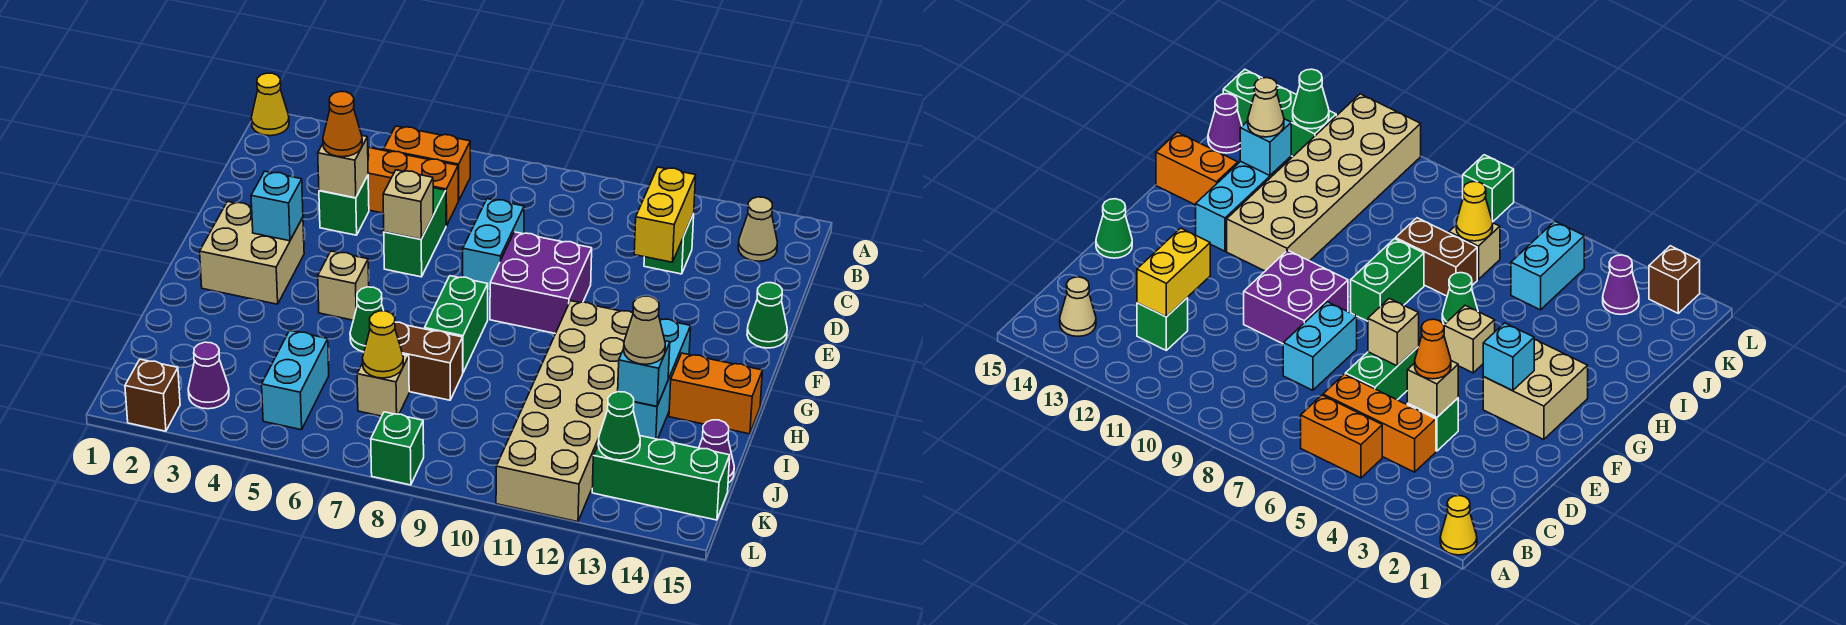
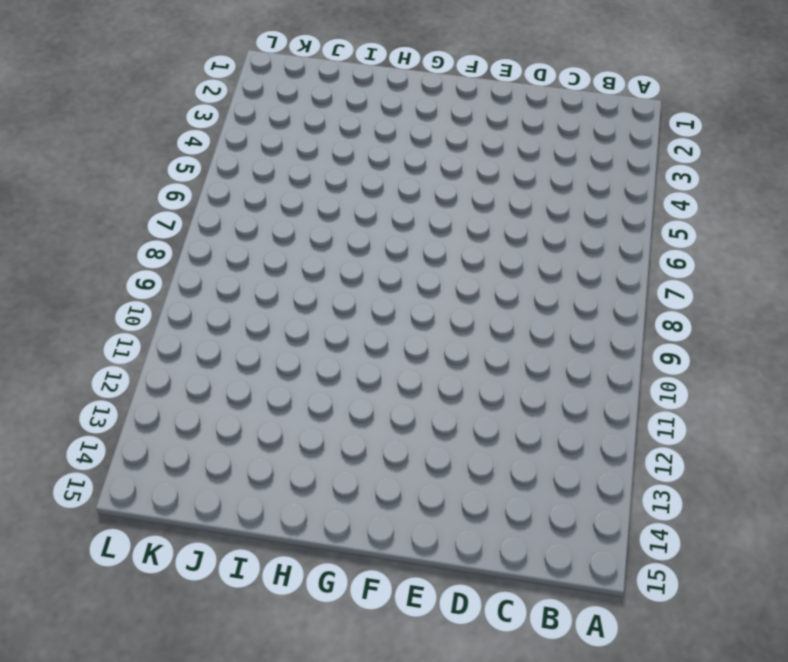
none -> yellow cone A1 level 1
none -> orange brick B5:B6 level 1
none -> tan cone B14 level 1
none -> orange brick C4:C6 level 1

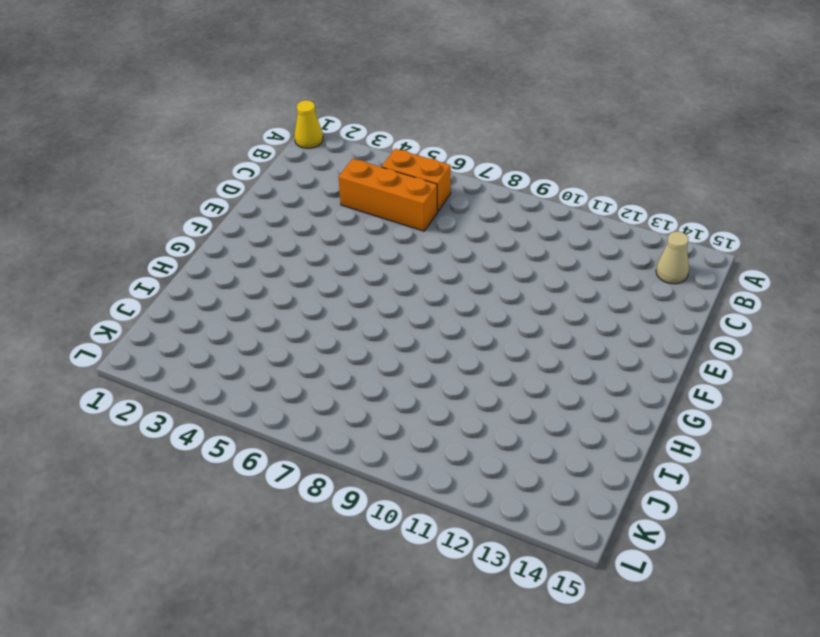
none -> green brick C12 level 1
none -> green brick D4 level 1
none -> green brick D6:E6 level 1
none -> cyan brick D8:E8 level 1

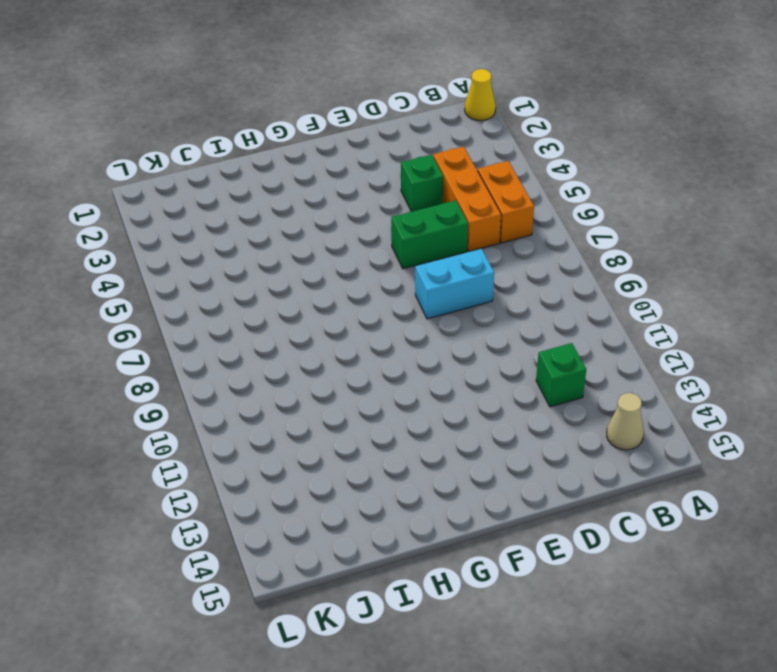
none -> purple brick E9:F10 level 1
none -> green cone E15 level 1
none -> tan brick F2:G3 level 1
none -> tan brick G5 level 1

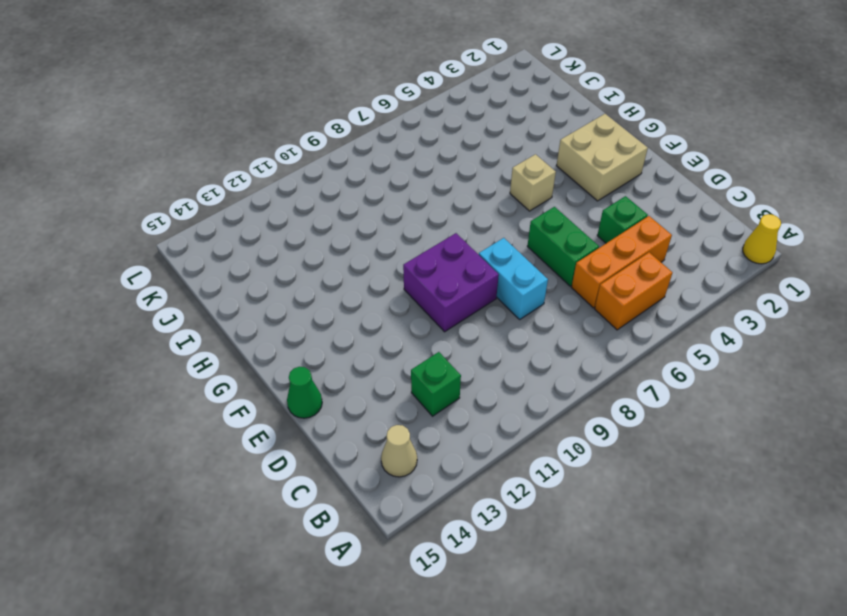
none -> green brick G8:H8 level 1
none -> tan brick G11:L12 level 1
none -> cyan brick G13:I13 level 1
none -> green cone H6 level 1

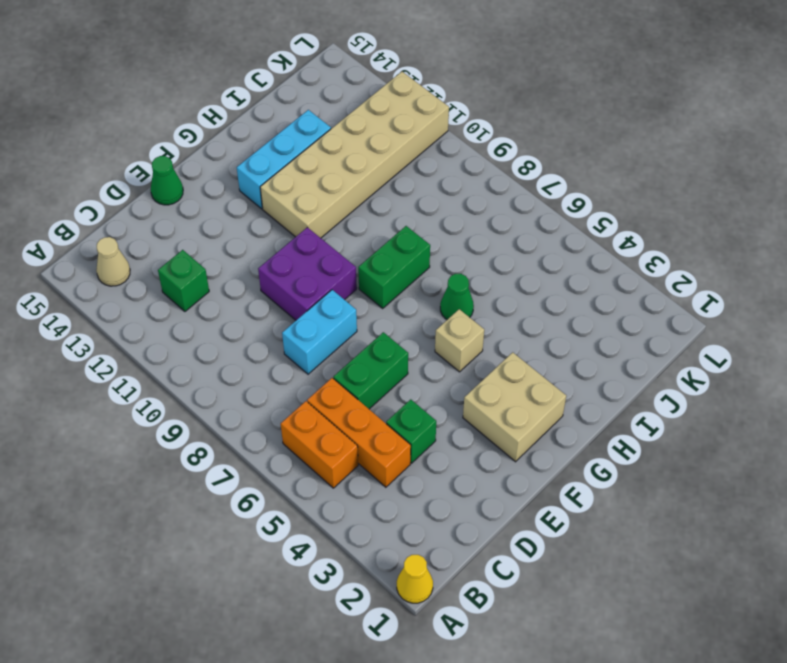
none -> orange brick H14:H15 level 1
none -> brown brick I7:I8 level 1
none -> cyan brick J5:K5 level 1
none -> tan brick J7 level 1

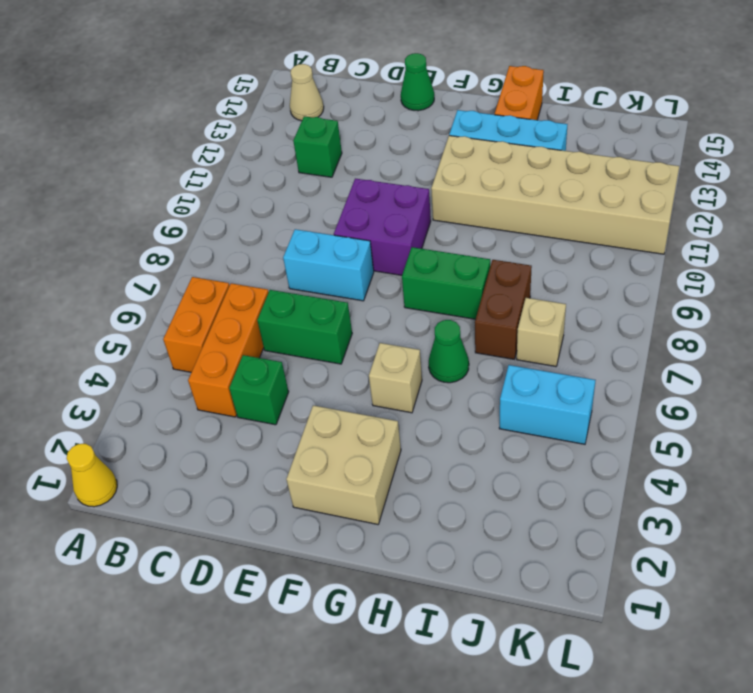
none -> purple cone J15 level 1
none -> purple cone K3 level 1
none -> green brick K13:K15 level 1
none -> brown brick L2 level 1

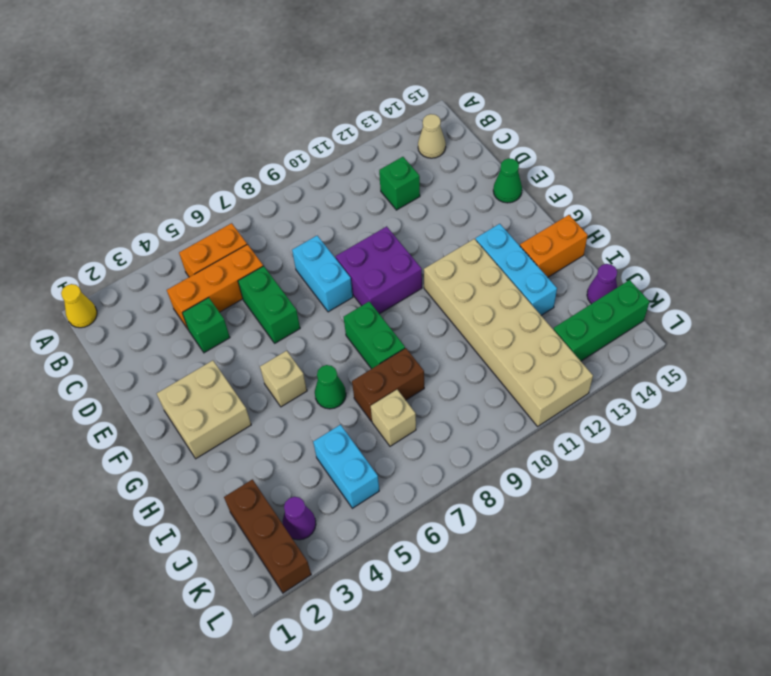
brown brick J2:L2 level 1 -> brown brick L2 level 1
none -> green brick L8 level 1
none -> yellow brick C12:D12 level 2
none -> tan brick D4 level 2
none -> tan brick E6 level 2

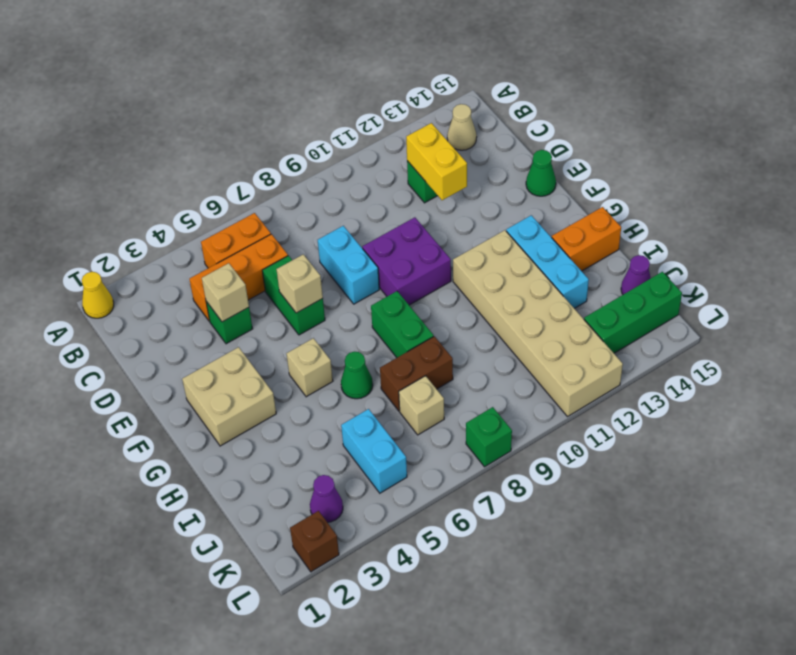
none -> cyan brick F3 level 2
none -> cyan brick I13 level 2
none -> yellow cone J7 level 2
none -> green cone K13 level 2

